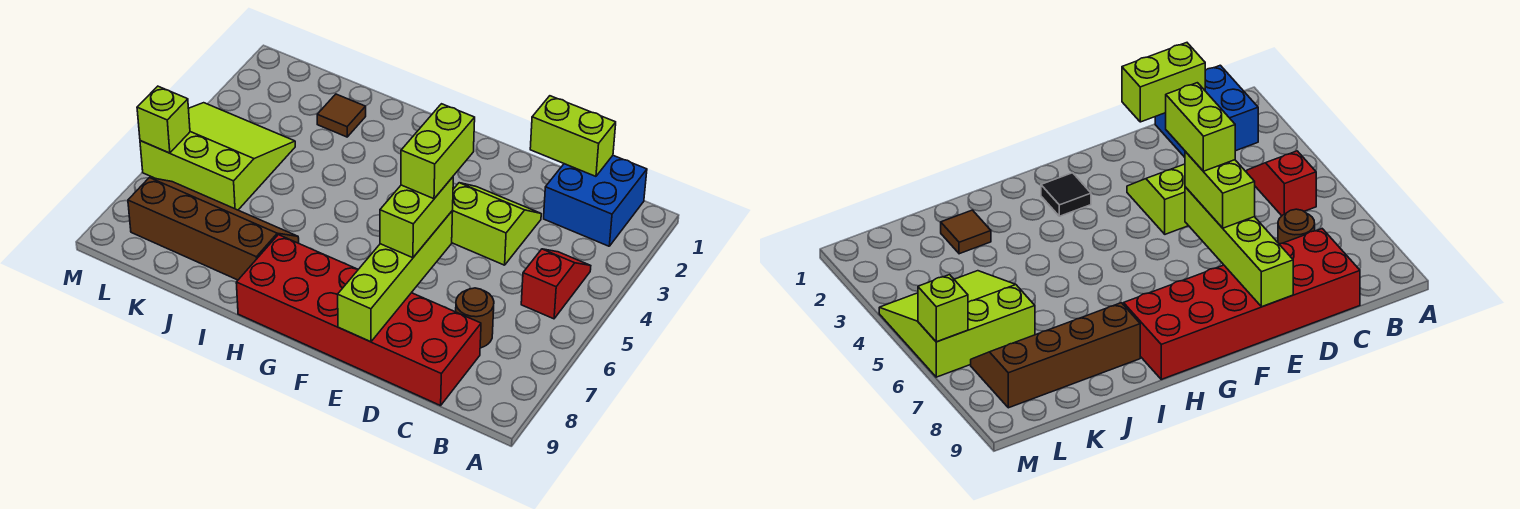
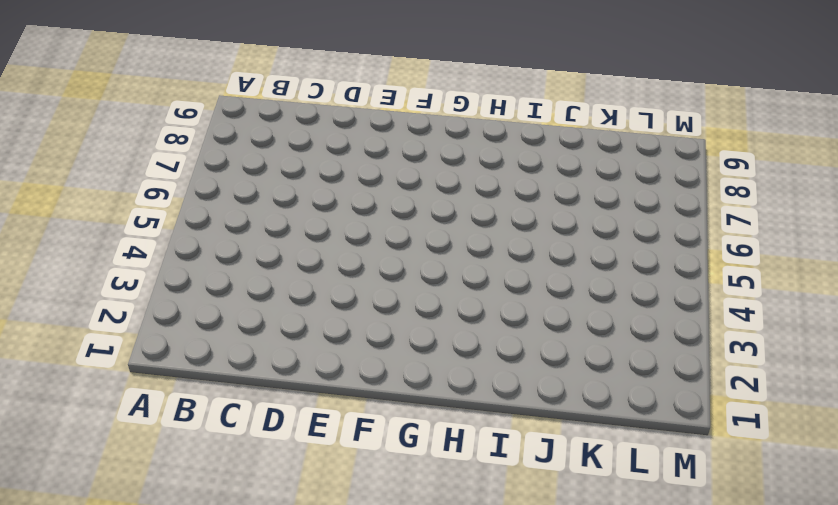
none -> blue brick B1:C2 level 1
none -> red slope B4:B5 level 1 top 5
none -> brown round brick C7 level 1

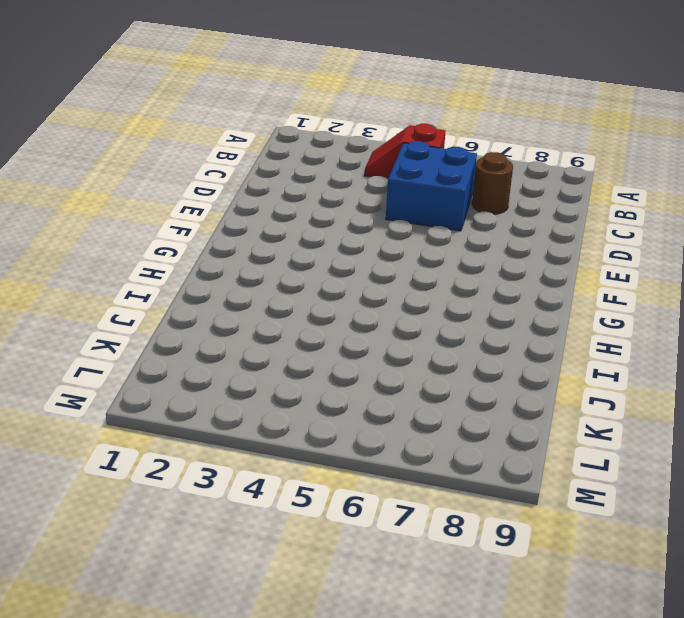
blue brick C5:D6 level 1 -> blue brick B1:C2 level 1
none -> red brick C8:H9 level 1
none -> lime slope D3:E4 level 1 top 4
none -> black tile G2 level 1

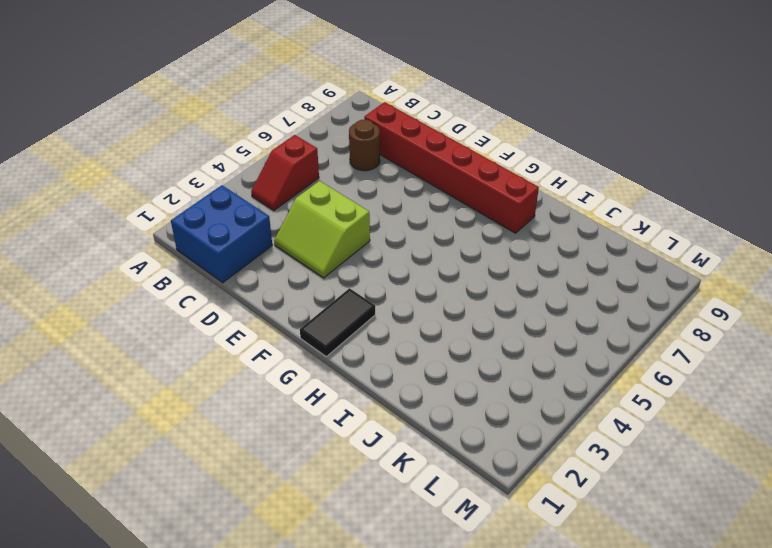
red brick C8:H8 level 1 -> red brick C8:H9 level 1
black tile G1:G2 level 1 -> black tile G2 level 1
none -> brown slope I7:L8 level 1 top 8
none -> brown tile J2 level 1
none -> lime slope K4:M6 level 1 top 6

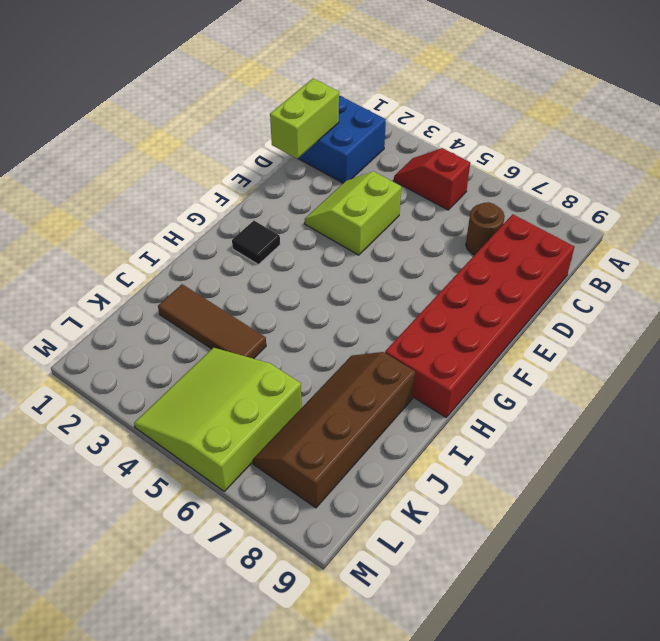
brown tile J2:J4 level 1 -> brown tile J2 level 1
none -> lime brick E6:E9 level 2
none -> lime brick M6 level 2
none -> lime brick E6:E7 level 3

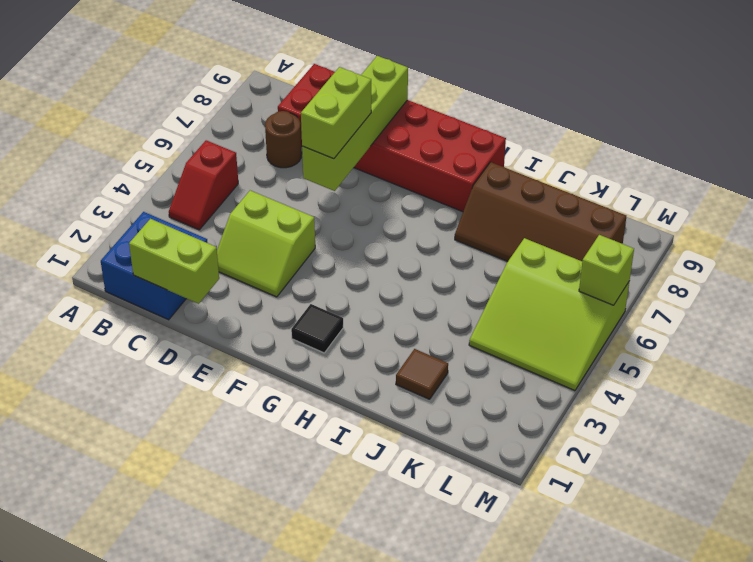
none -> lime brick E5:E6 level 4

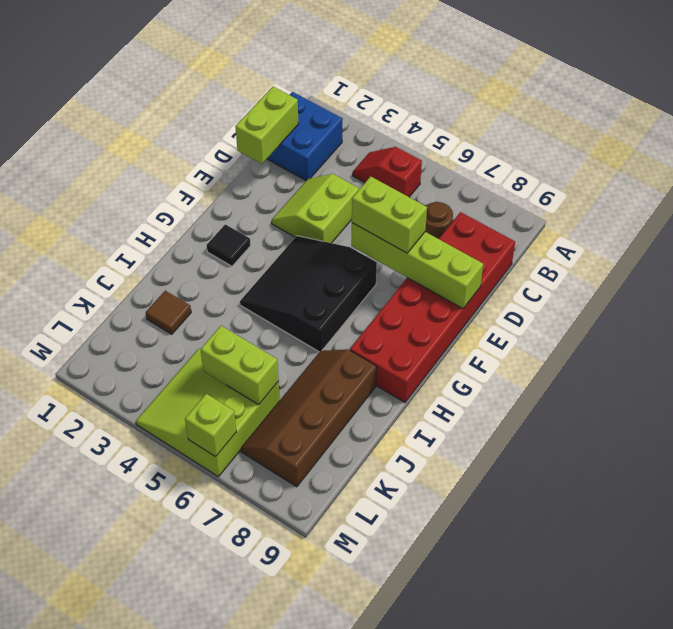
black slope F4:H6 level 1 top 6 -> none
lime brick K5:K6 level 2 -> lime brick E5:E6 level 4

